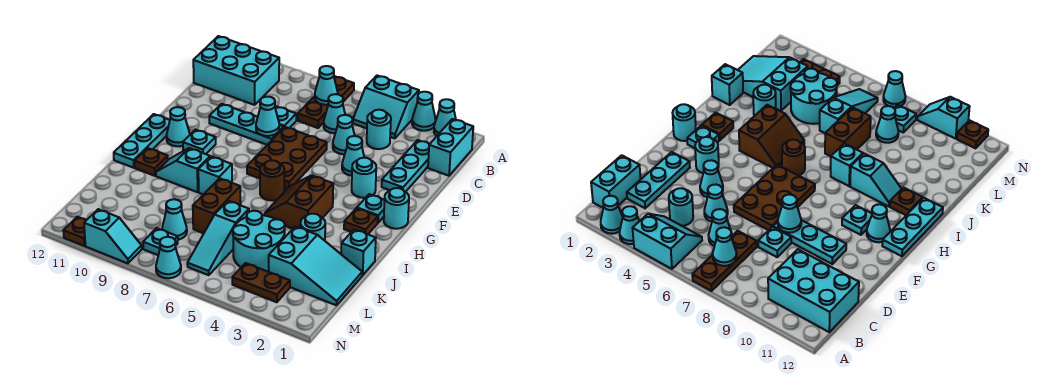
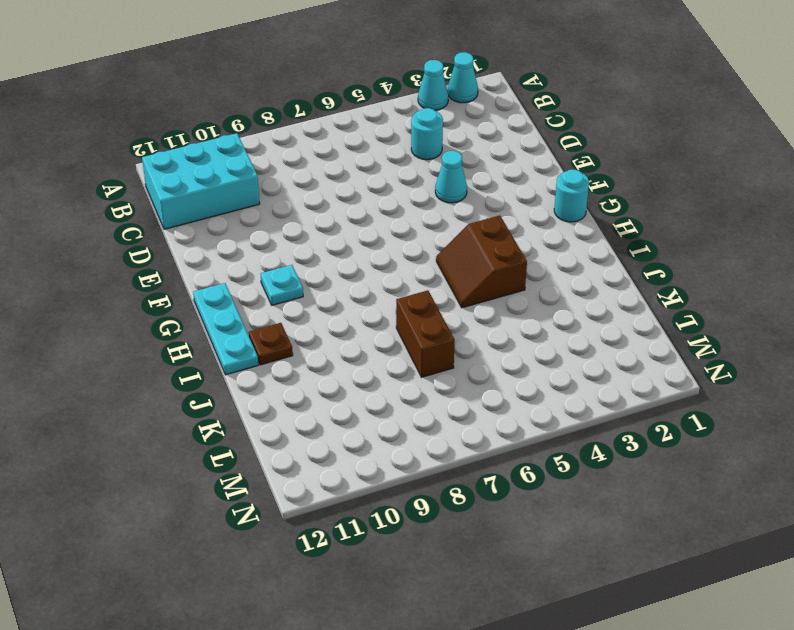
none -> cyan slope A4:B5 level 1 top A
none -> brown plate A7:C7 level 1
none -> cyan brick B1:C1 level 1
none -> cyan plate C2:E2 level 1

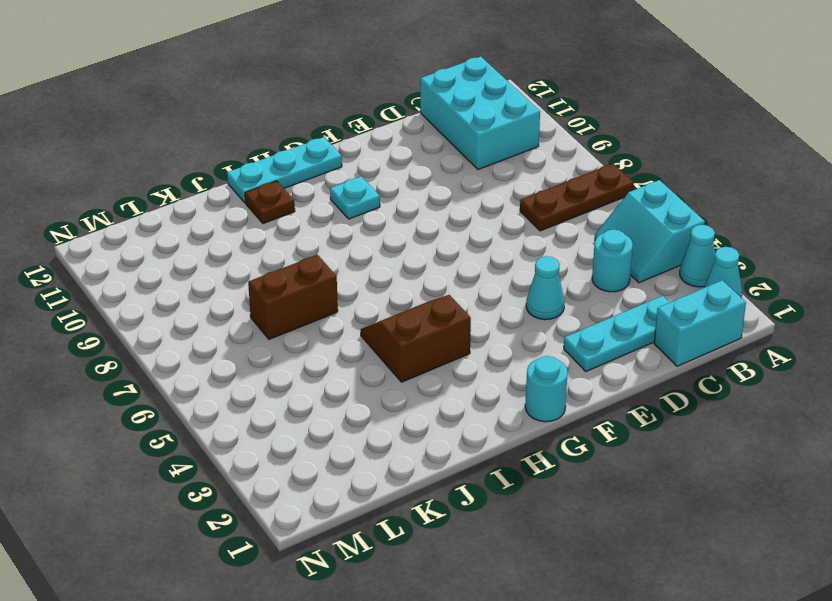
none -> cyan cone C6 level 1
none -> cyan cone D5 level 1
none -> cyan plate D8 level 1
none -> brown plate E6:G7 level 1

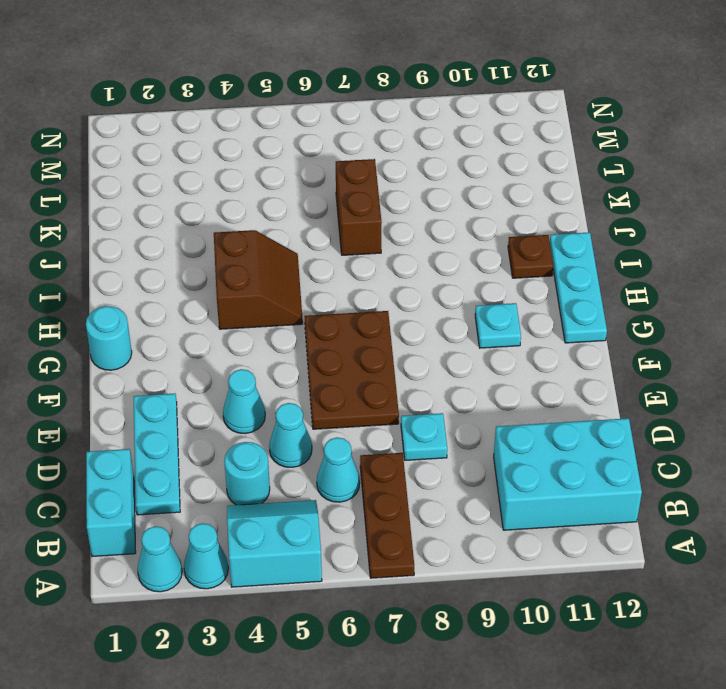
none -> cyan plate E8:E10 level 1
none -> cyan round brick F3 level 1
none -> cyan plate G2 level 1
none -> cyan cone G11 level 1

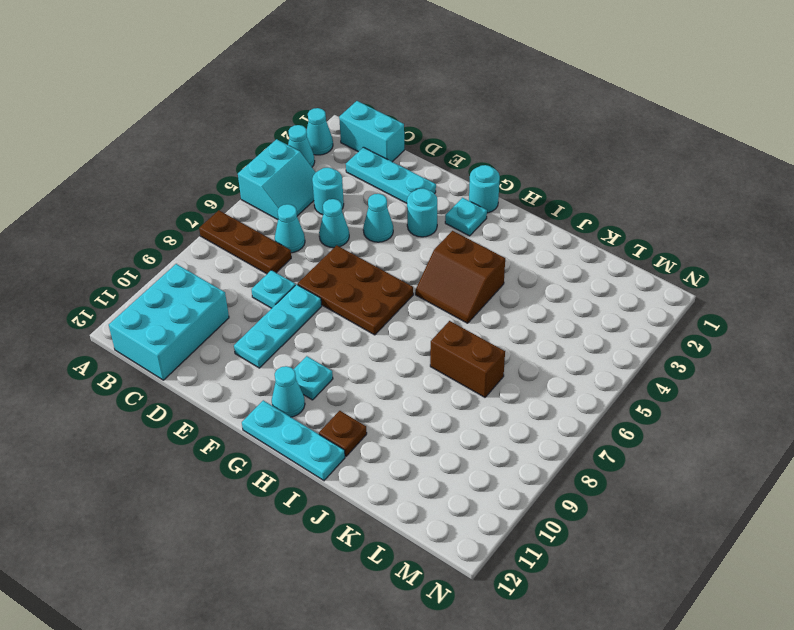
none -> brown plate H2 level 1
none -> brown round brick H6 level 1
none -> cyan brick I8 level 1
none -> cyan slope I9:I10 level 1 top 9

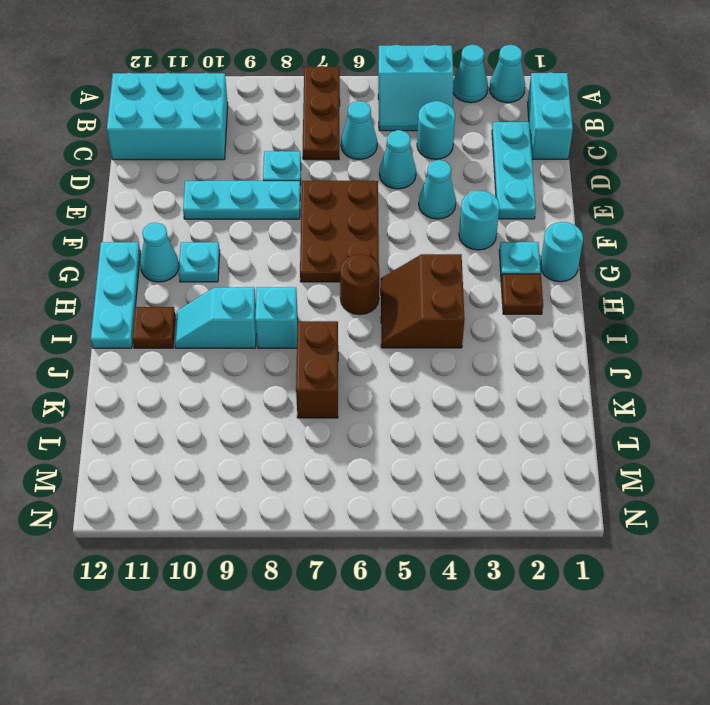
none -> cyan brick J1 level 1
none -> cyan round brick J3 level 1
none -> cyan slope K1:L3 level 1 top 3
none -> cyan round brick K4:L5 level 1

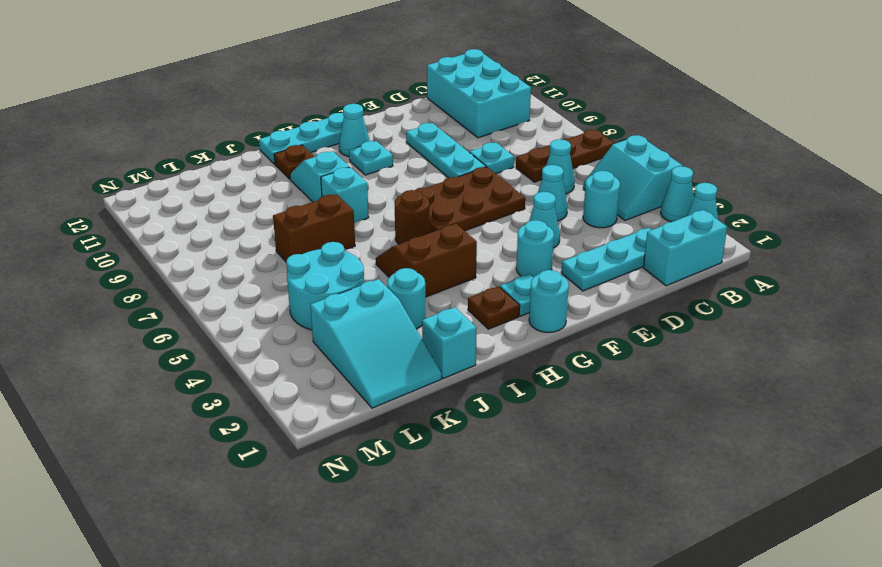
none -> cyan slope K6:M6 level 1 top K
none -> cyan cone L8 level 1
none -> brown plate M3:M4 level 1
none -> cyan plate M8 level 1

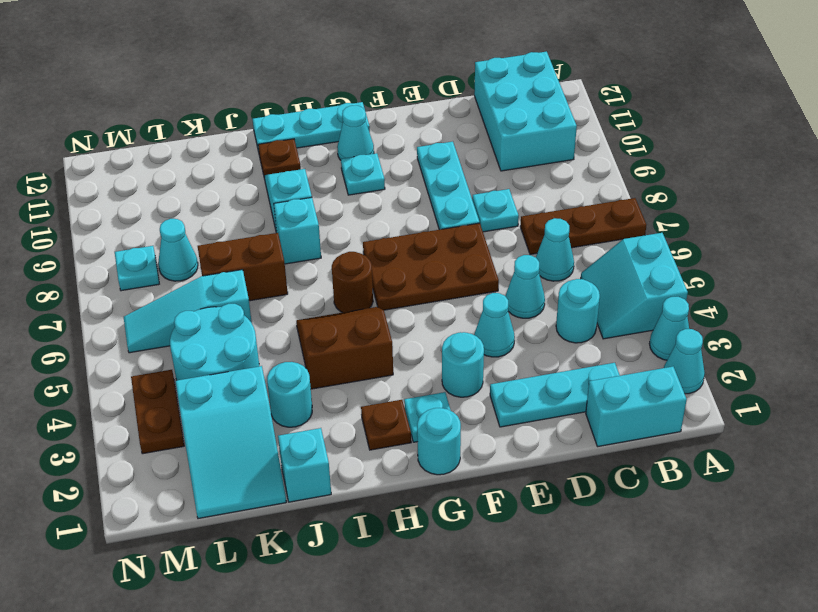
none -> cyan cone N7 level 1
none -> cyan slope N9:N10 level 1 top 10
none -> brown plate N11 level 1
none -> cyan cone B7 level 2

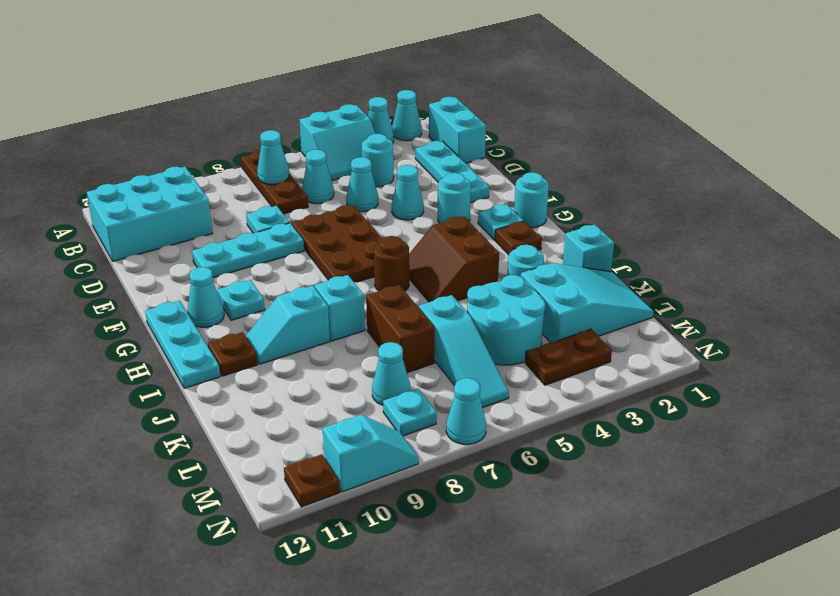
none -> cyan cone E8 level 2

